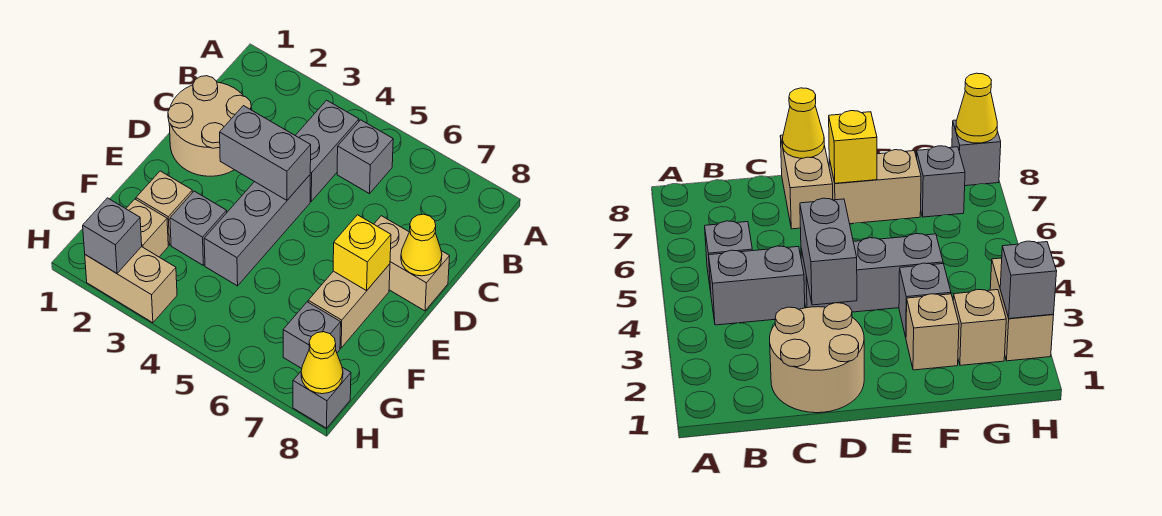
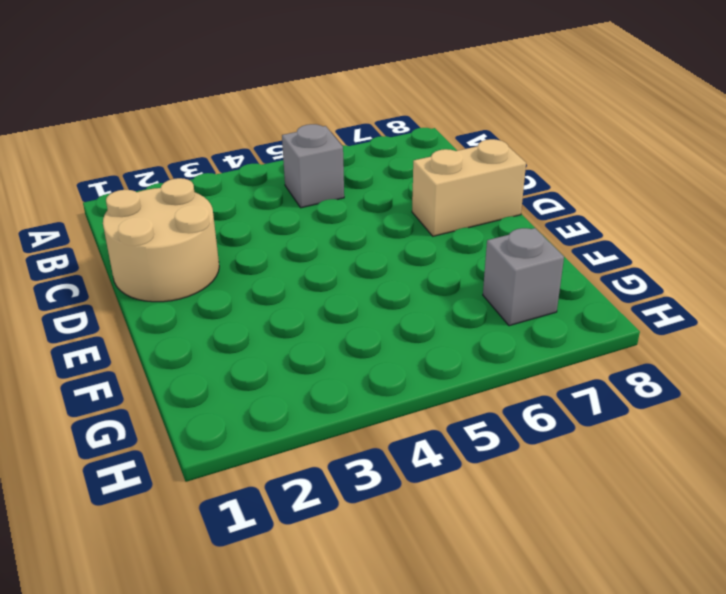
none -> grey brick B4:C4 level 1
none -> grey brick D4:F4 level 1
none -> tan brick E7:F7 level 1

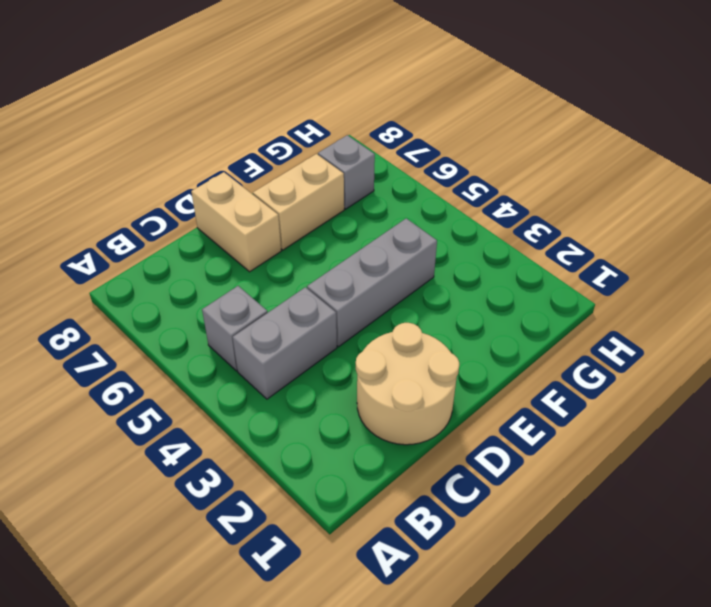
none -> tan brick F2 level 1
none -> grey brick F3 level 1
none -> tan brick G2 level 1

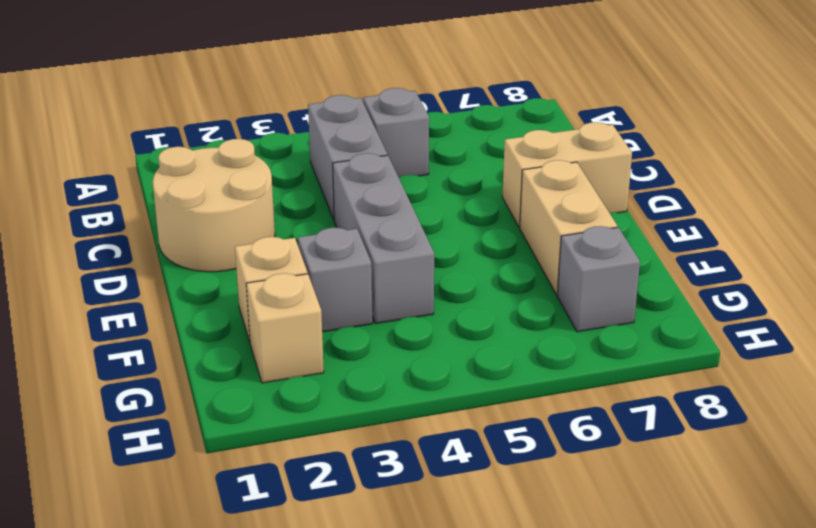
none -> tan brick H2:H3 level 1
none -> grey brick H8 level 1
none -> grey brick D3:D4 level 2

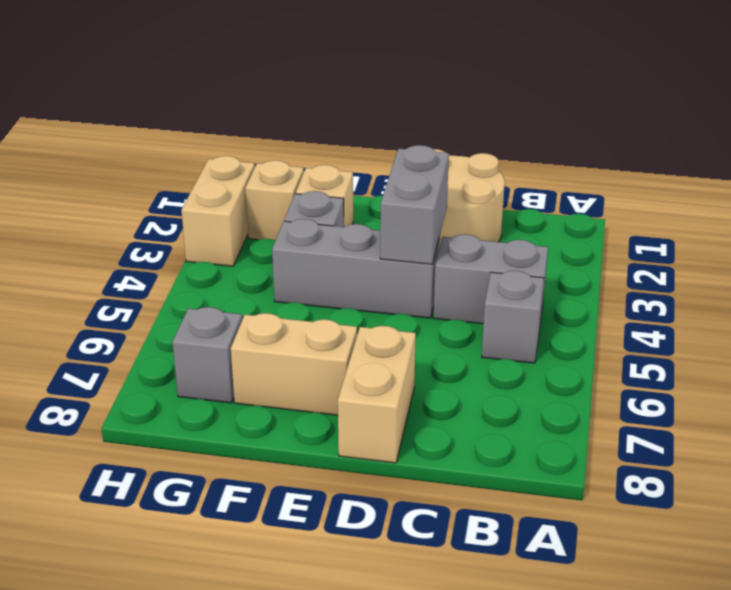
none -> grey brick H8 level 1
none -> yellow cone D8 level 2
none -> yellow brick E7 level 2

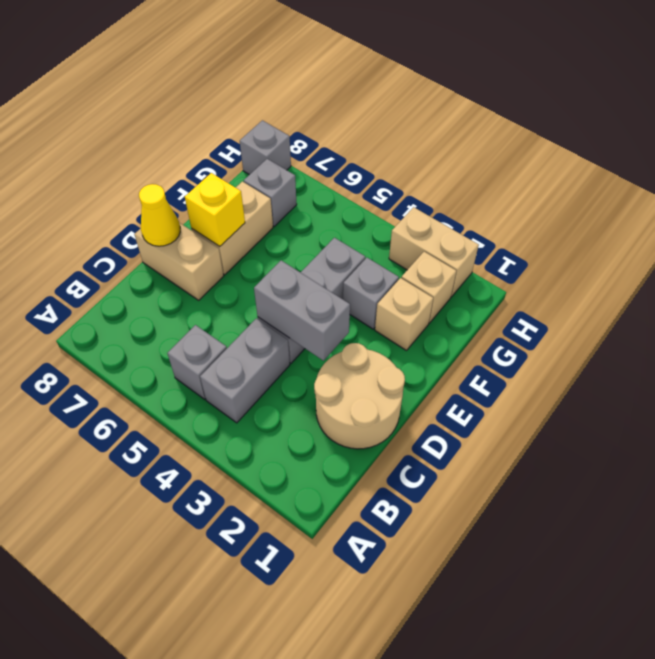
none -> grey brick H2 level 2
none -> yellow cone H8 level 2

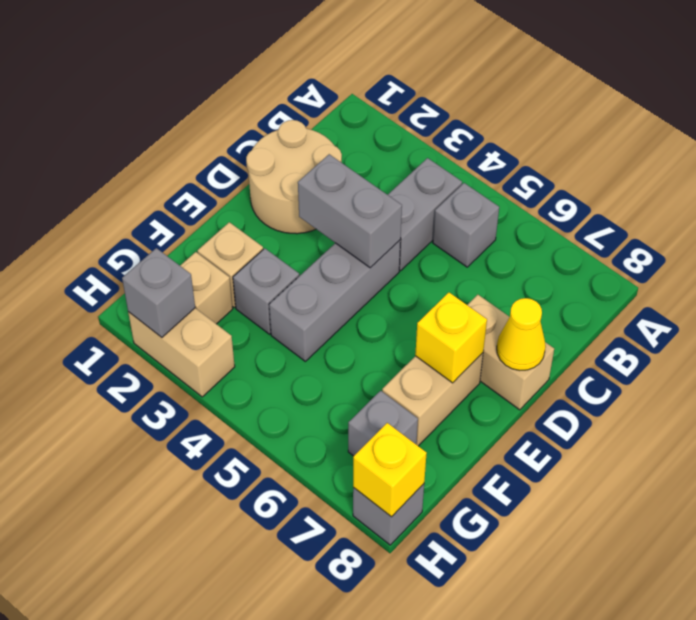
yellow brick H8 level 2 -> yellow cone H8 level 2

